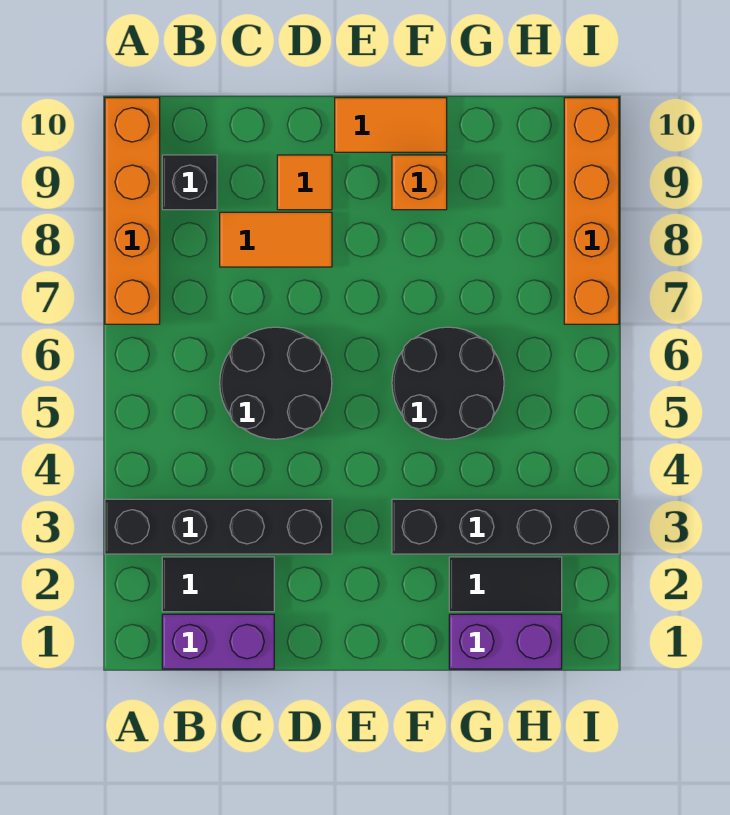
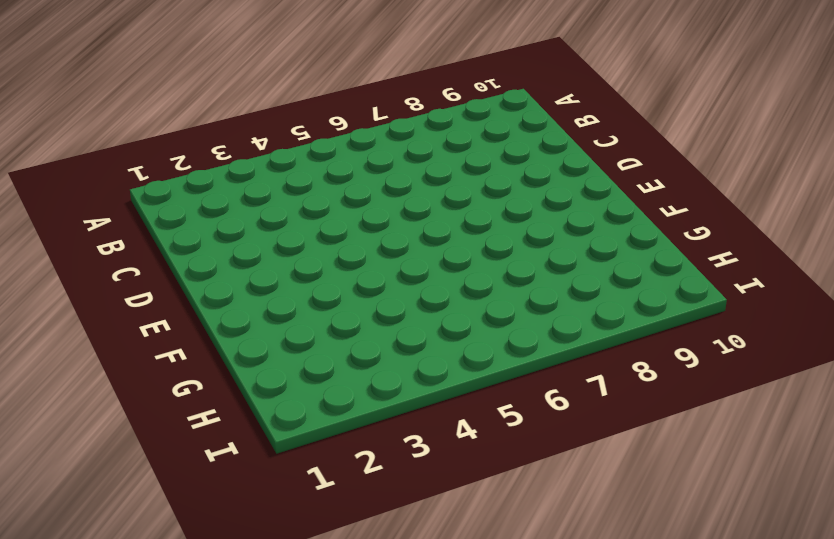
none -> black brick A3:D3 level 1
none -> orange brick A7:A10 level 1
none -> purple brick B1:C1 level 1

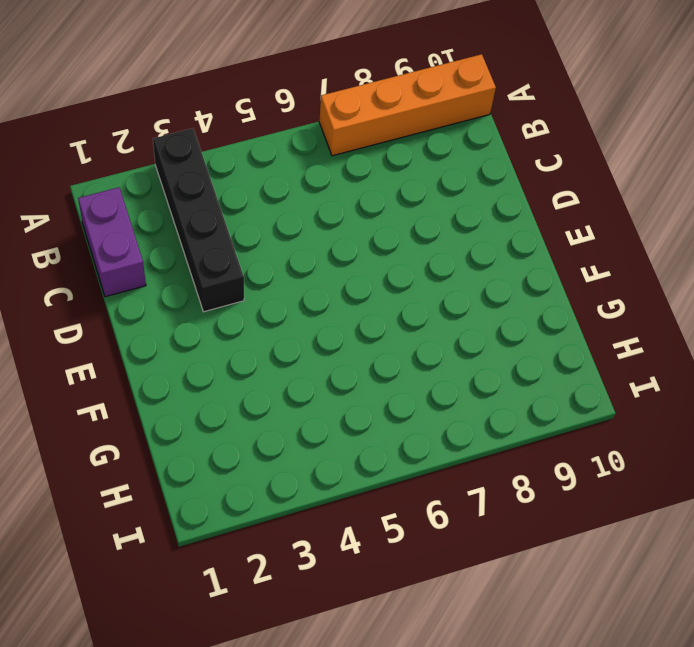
none -> black tile B2:C2 level 1
none -> black brick B9 level 1
none -> black round brick C5:D6 level 1

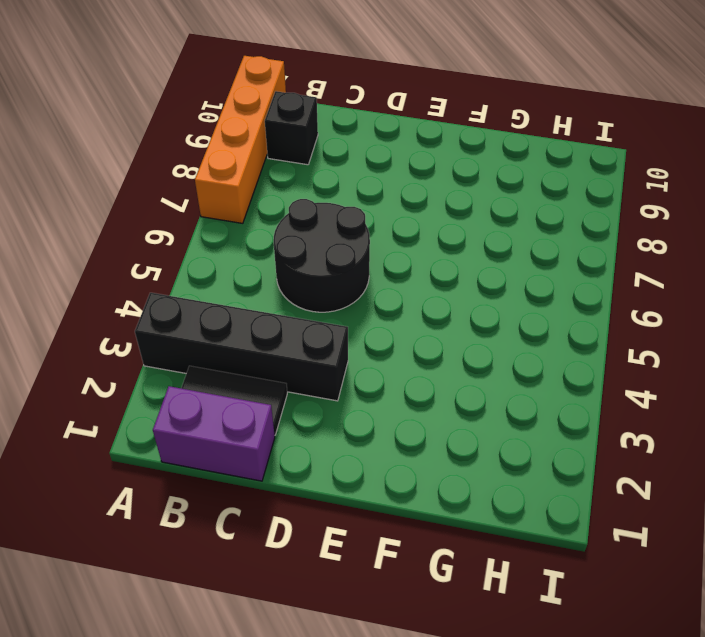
none -> orange tile C8:D8 level 1
none -> orange tile D9 level 1
none -> orange tile E10:F10 level 1

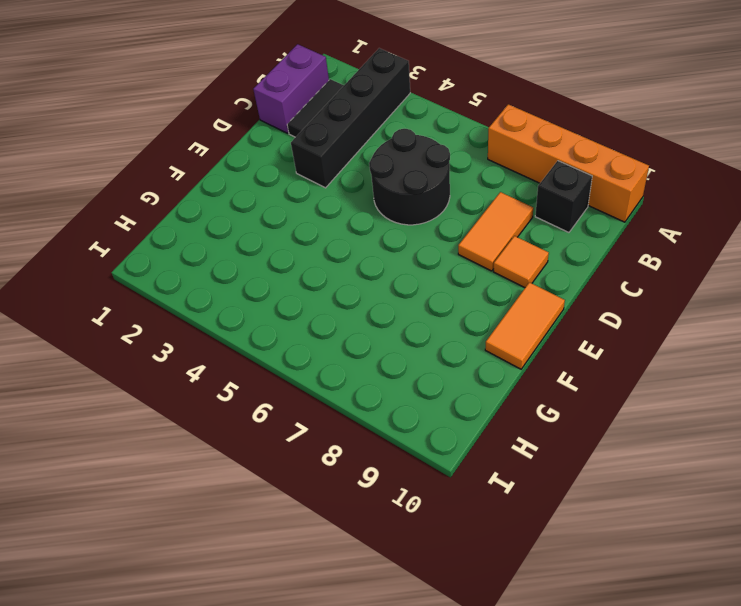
none -> black brick F3:I3 level 1
none -> black round brick F5:G6 level 1
none -> orange brick F9 level 1

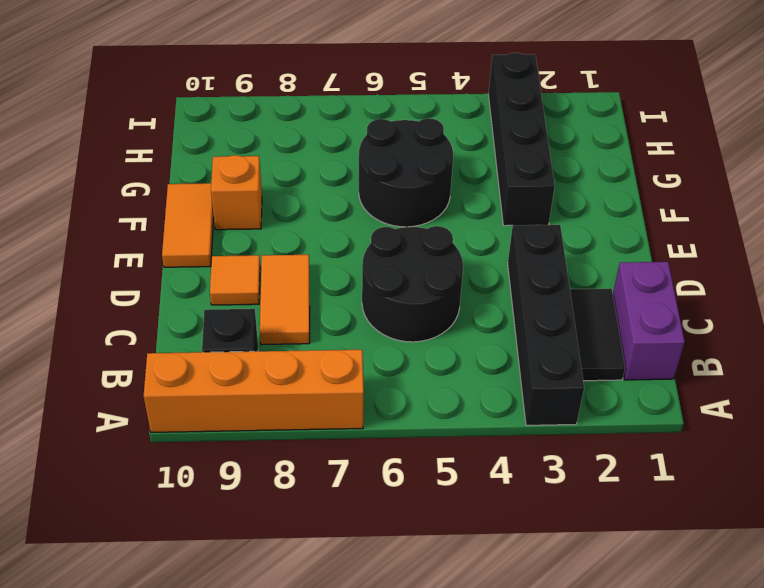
none -> purple brick G1:H1 level 1
none -> black tile G2:H2 level 1
none -> orange brick I7:I10 level 1

